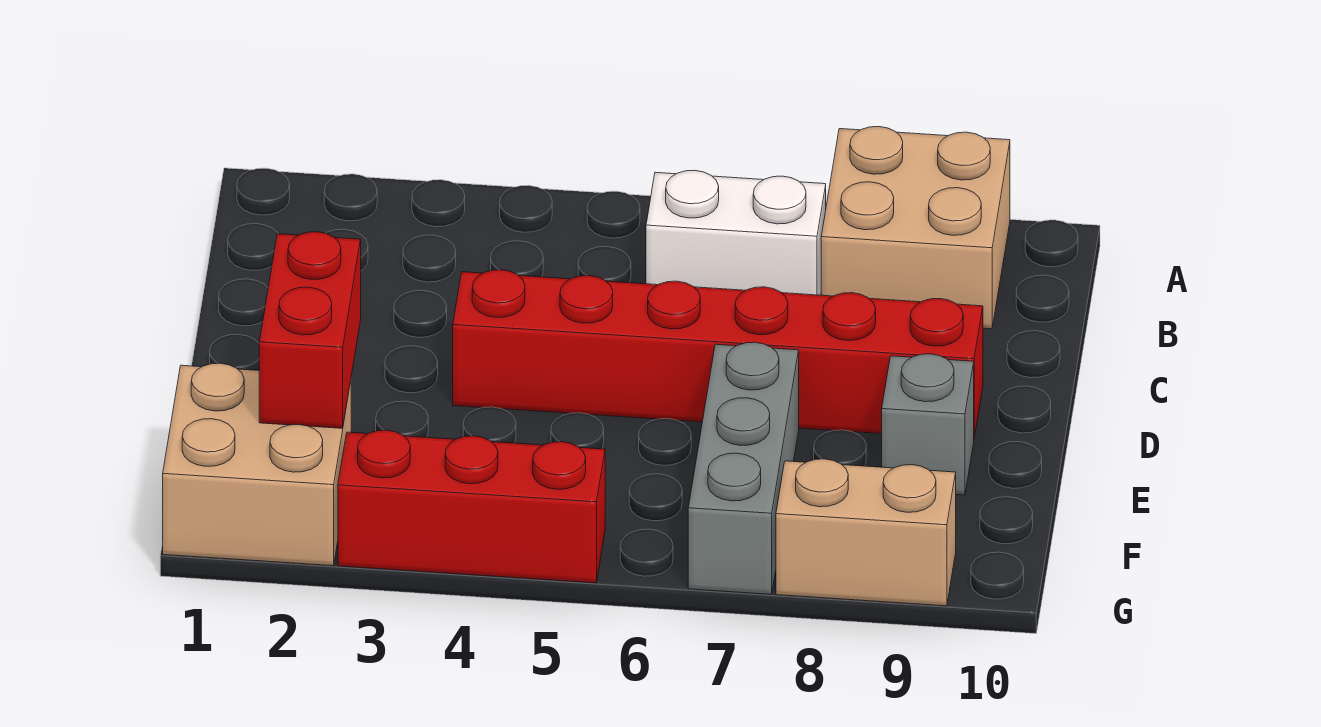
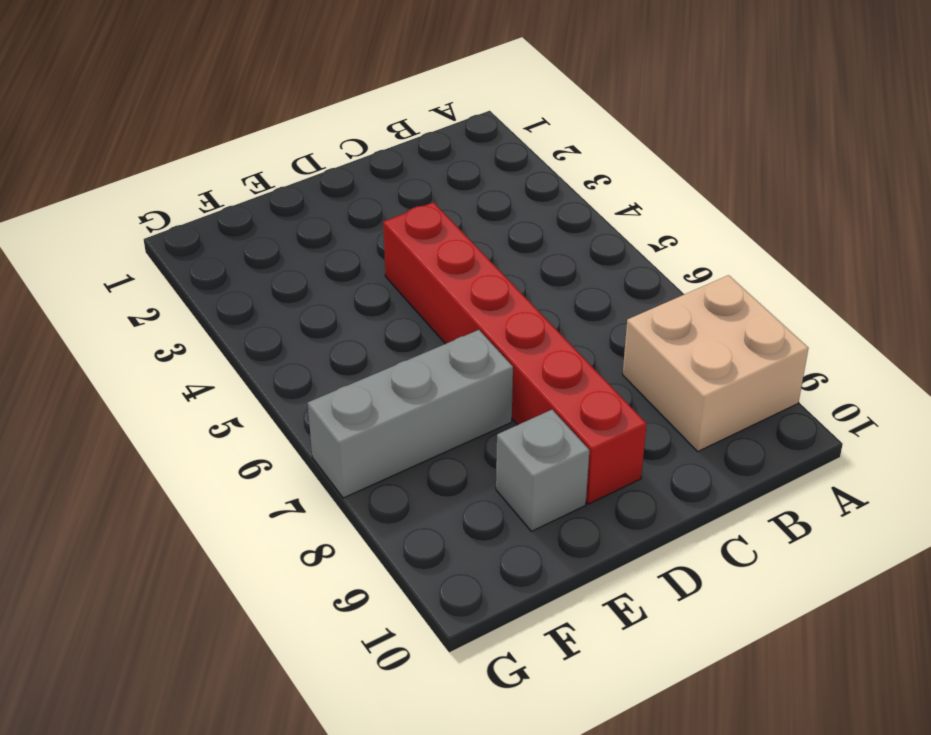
none -> white brick B6:B7 level 1
none -> tan brick F1:G2 level 1

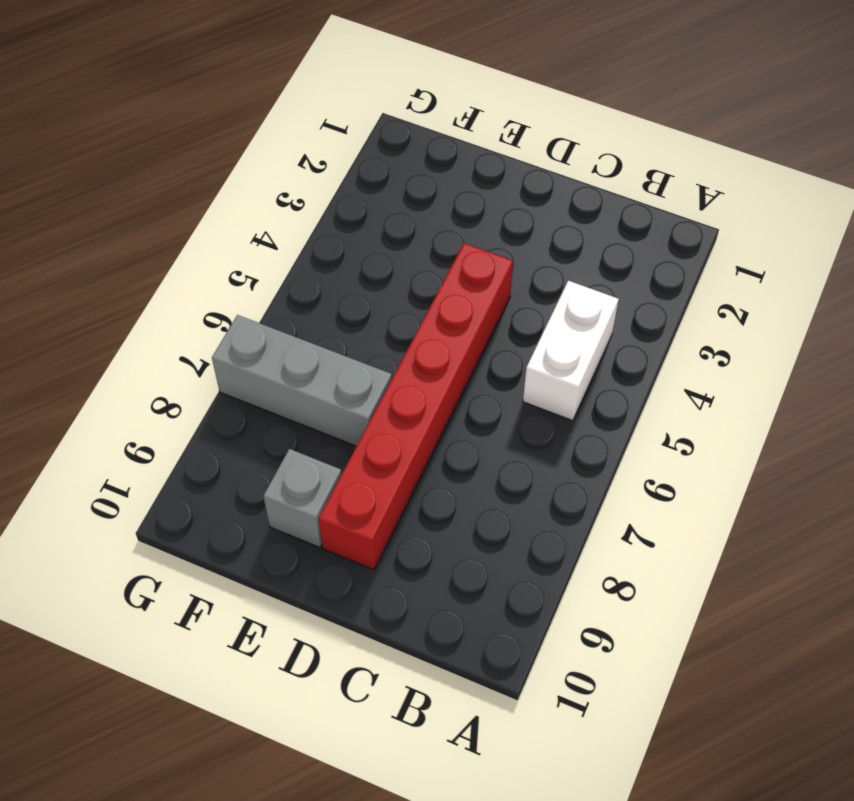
white brick B4:B5 level 1 -> white brick B6:B7 level 1
none -> tan brick A8:B9 level 1
none -> tan brick F1:G2 level 1

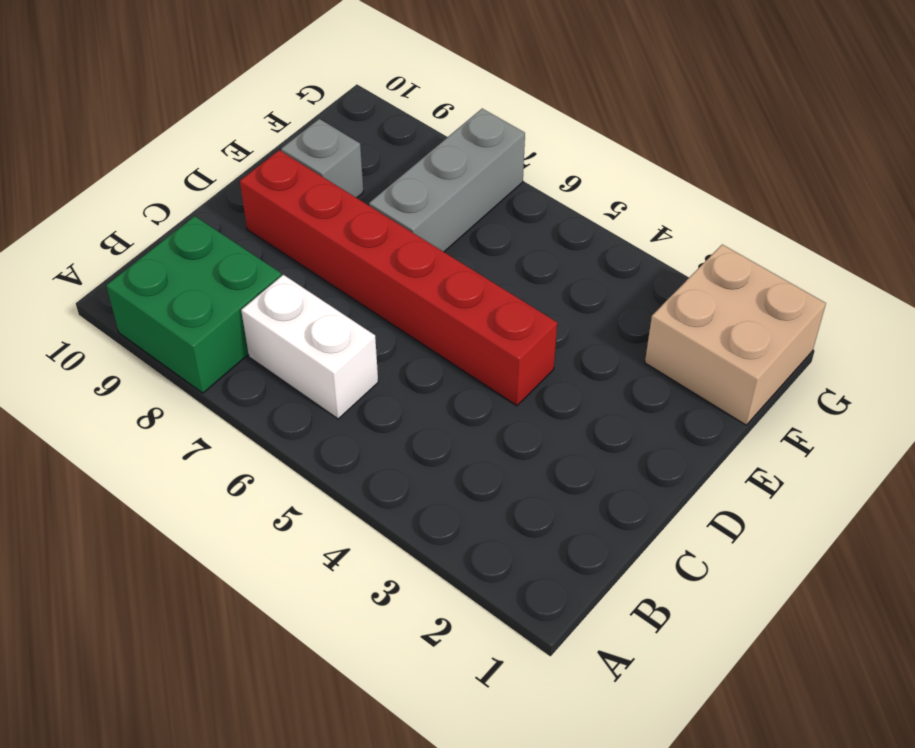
green brick A8:B9 level 1 -> tan brick A8:B9 level 1
none -> red brick G3:G5 level 1
none -> tan brick G8:G9 level 1

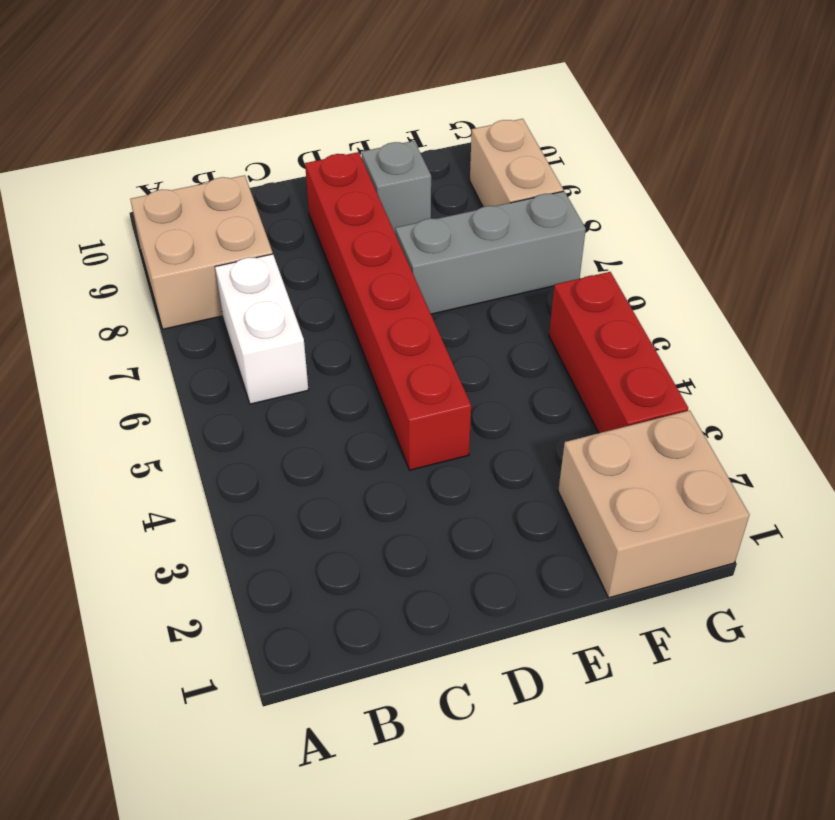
none -> red brick E2:F2 level 2

